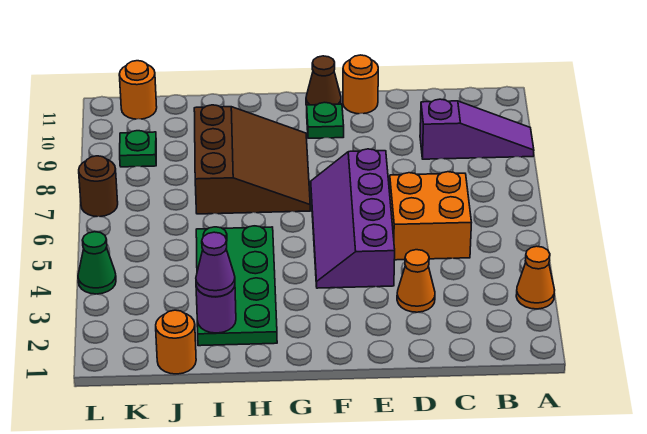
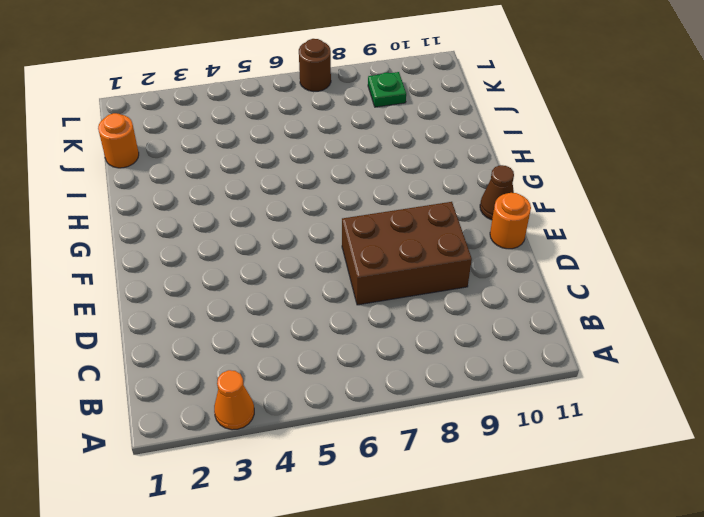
brown brick D7:E9 level 1 -> purple slope E4:F7 level 1 top E
none -> purple slope A9:C9 level 1 top C
none -> orange brick C5:D6 level 1
none -> orange cone D3 level 1

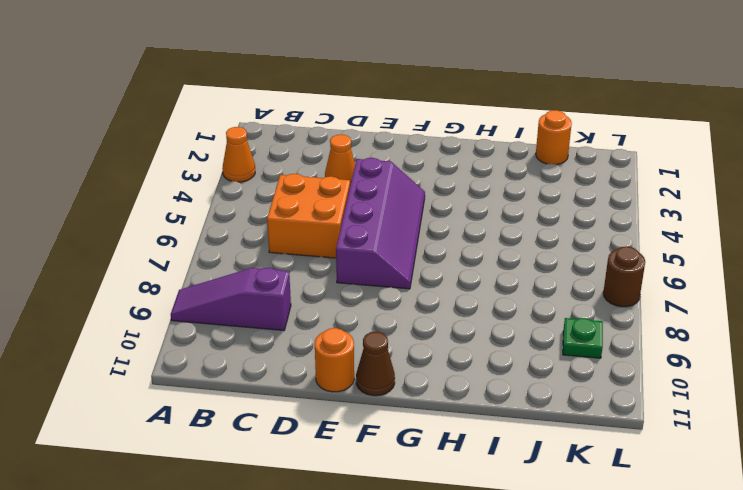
none -> green plate F10 level 1
none -> brown slope G7:I9 level 1 top I
none -> green plate H2:I5 level 1

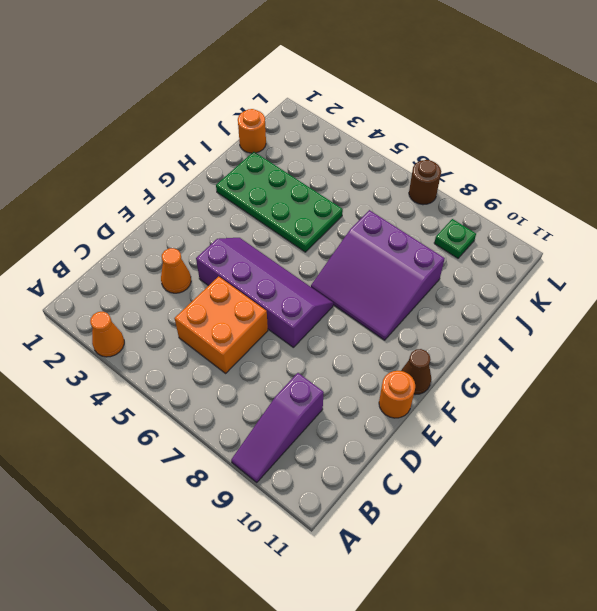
purple slope G7:I9 level 1 top I -> brown slope G7:I9 level 1 top I
none -> green plate F10 level 1
none -> orange round brick K11 level 1
none -> green cone L4 level 1

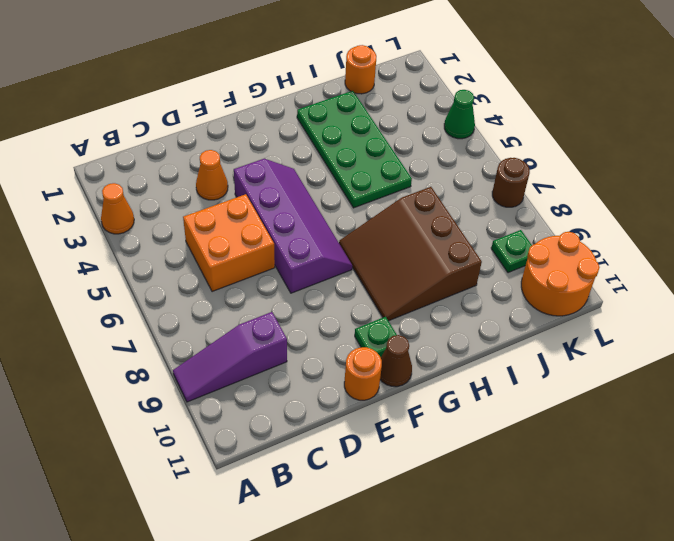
orange round brick K10:L11 level 1 -> orange round brick K11 level 1
none -> purple round brick I2 level 2
none -> purple cone I2 level 3

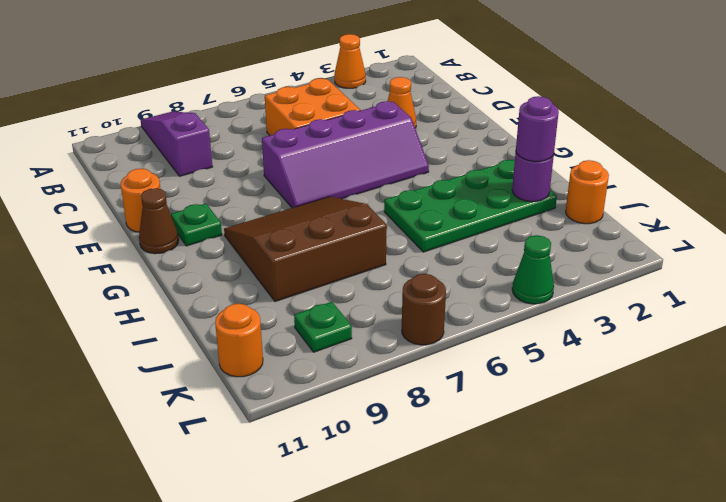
purple round brick I2 level 3 -> purple cone I2 level 3

